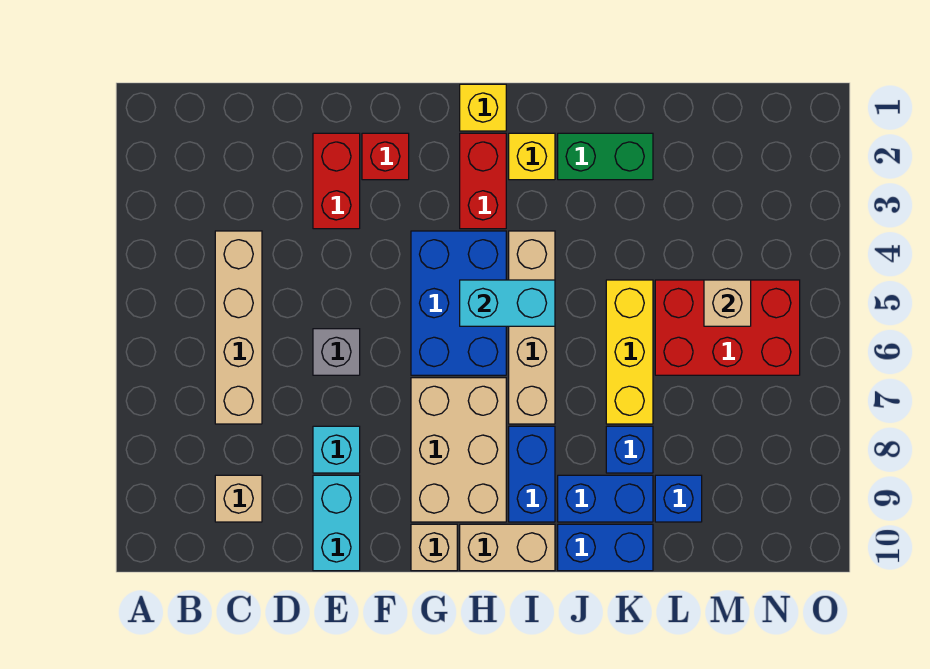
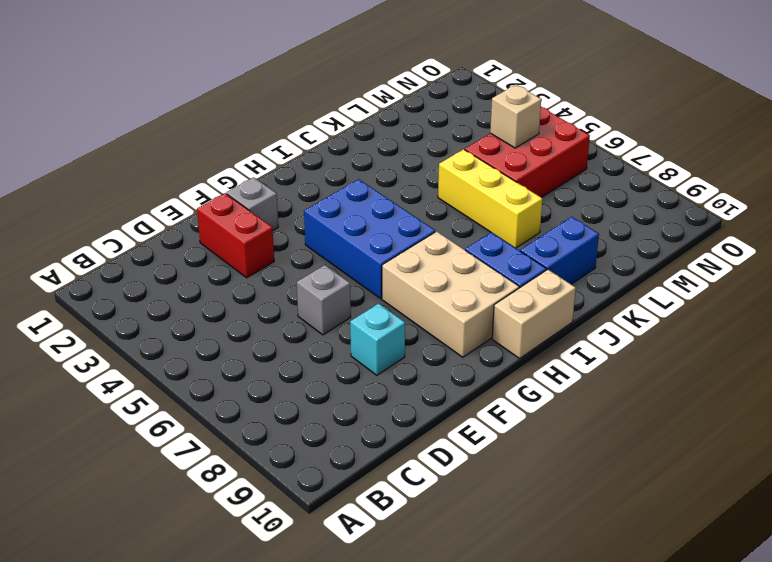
grey brick F2 level 1 -> red brick F2 level 1
none -> tan brick C4:C7 level 1
none -> tan brick C9 level 1
none -> cyan brick E9:E10 level 1

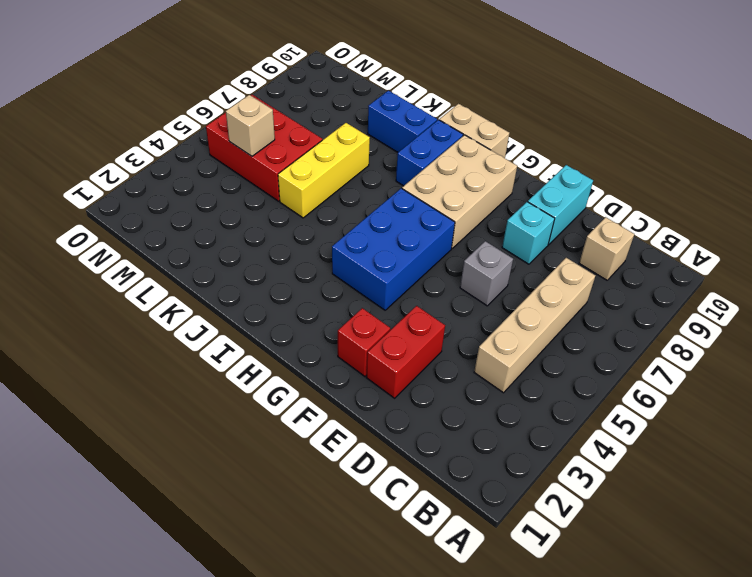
none -> tan brick G10 level 1
none -> yellow brick H1 level 1
none -> red brick H2:H3 level 1

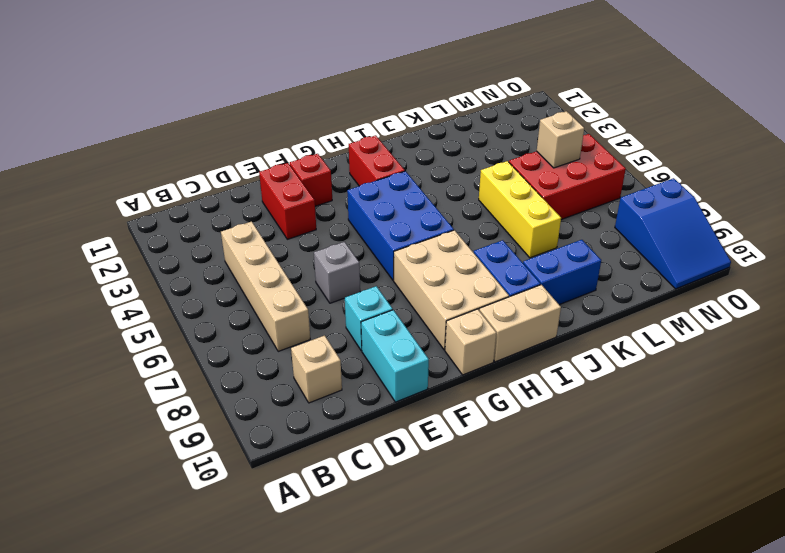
blue slope N8:O10 level 1 top 8 -> none
none -> yellow brick H1 level 1
none -> yellow brick I2 level 1
none -> tan brick I4:I7 level 1

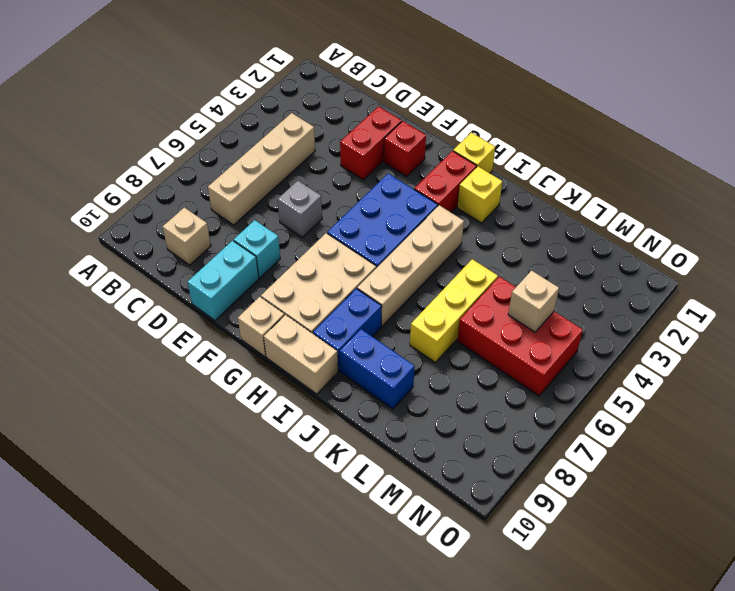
none -> green brick J2:K2 level 1
none -> blue brick J10:K10 level 1
none -> blue brick K8 level 1

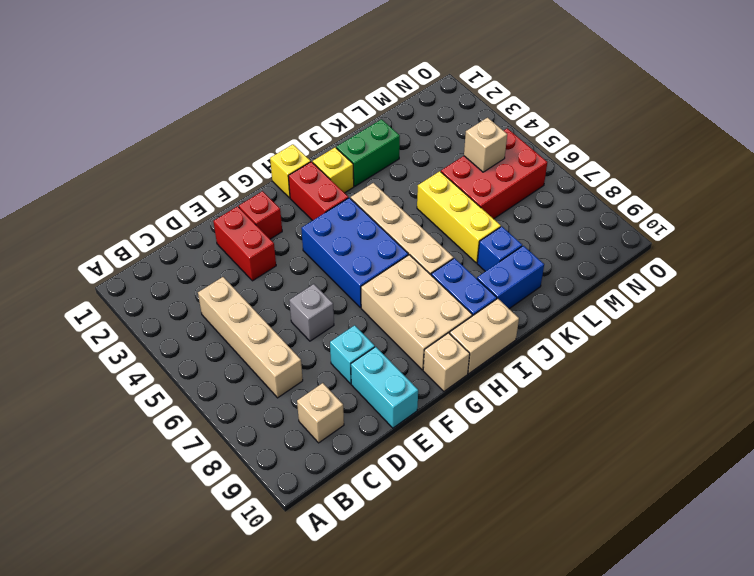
none -> blue brick J10:K10 level 1
none -> blue brick L9 level 1
none -> cyan brick H5:I5 level 2

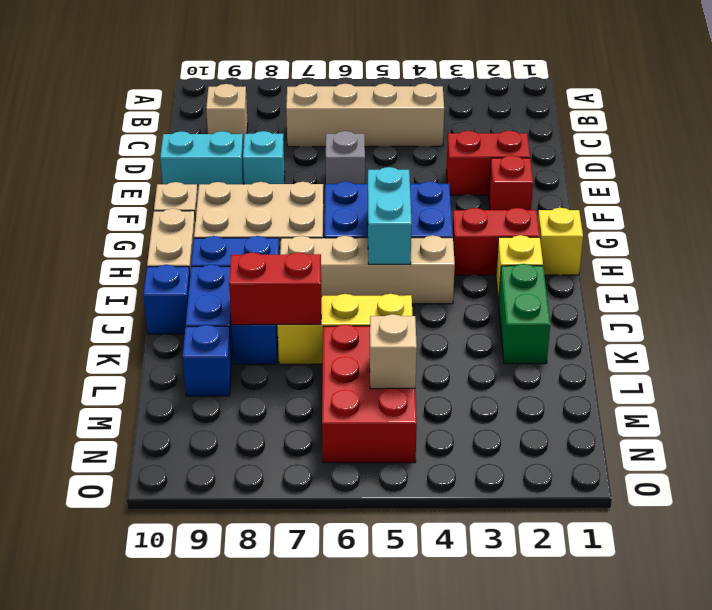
blue brick J10 level 1 -> blue brick J10:K10 level 1
red brick K7:K8 level 2 -> none

